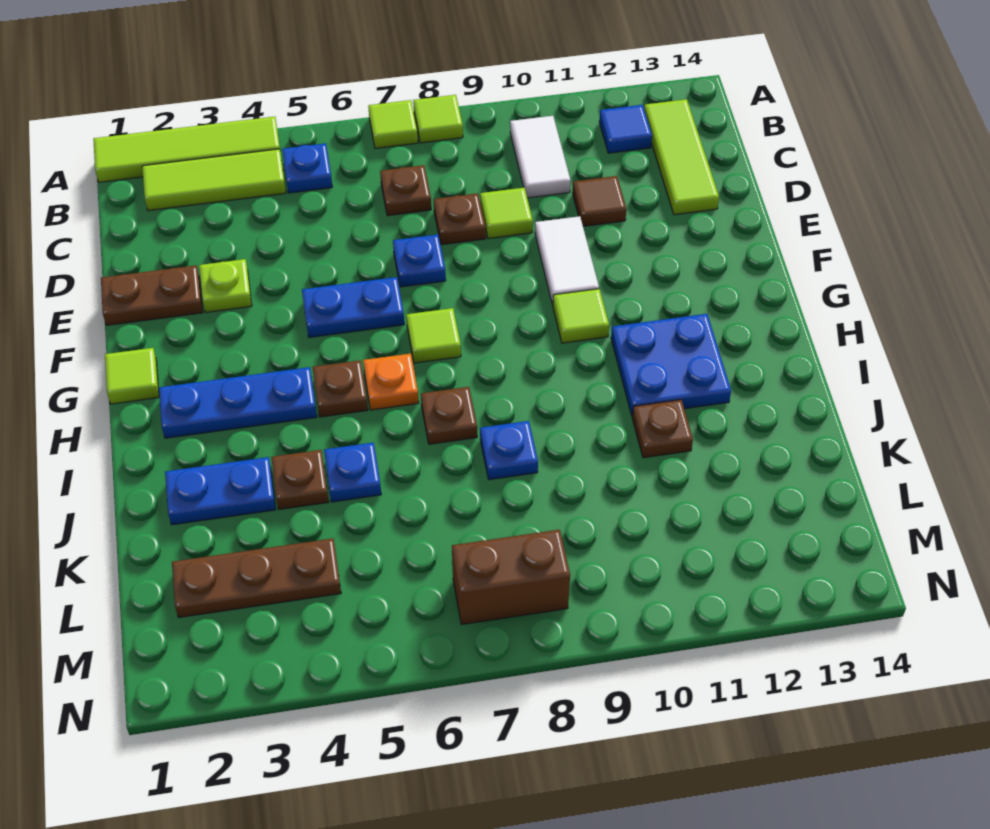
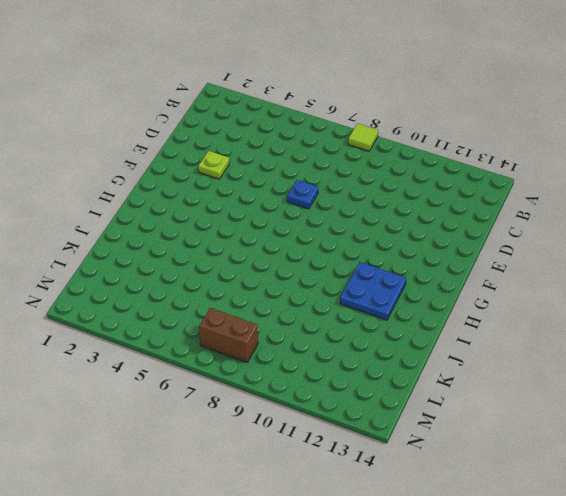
none -> lime tile A1:A4 level 1
none -> lime tile A7 level 1
none -> lime tile B2:B4 level 1
none -> blue plate B5 level 1

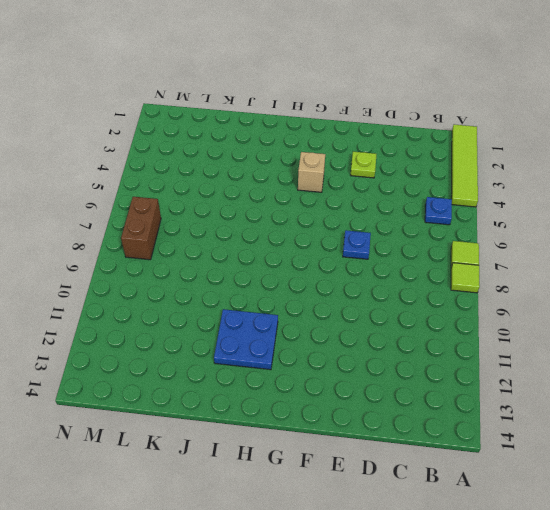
tan brick G4 level 1 -> none
none -> lime tile B2:B4 level 1
none -> white tile B10:C10 level 1
none -> blue tile B12 level 1
none -> lime tile B13:D13 level 1

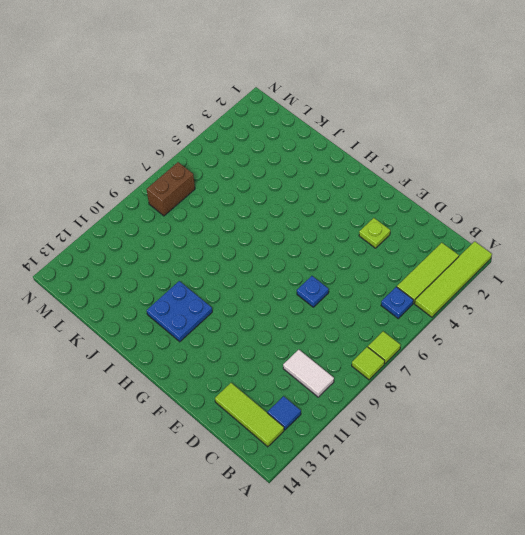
none -> brown plate C7 level 1
none -> brown plate D8 level 1
none -> lime tile D9 level 1
none -> brown tile D11 level 1

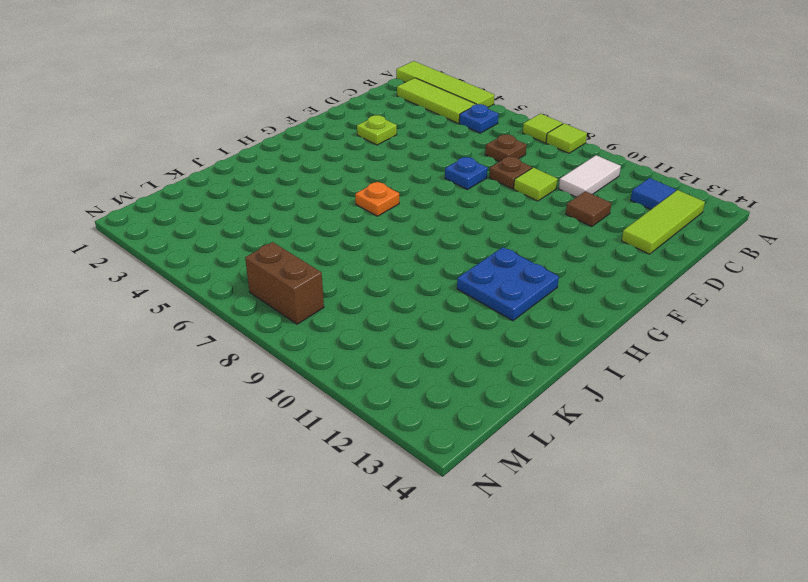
none -> brown plate E1:E2 level 1
none -> white tile E10:F10 level 1
none -> blue plate F5:F6 level 1
none -> lime tile G1 level 1

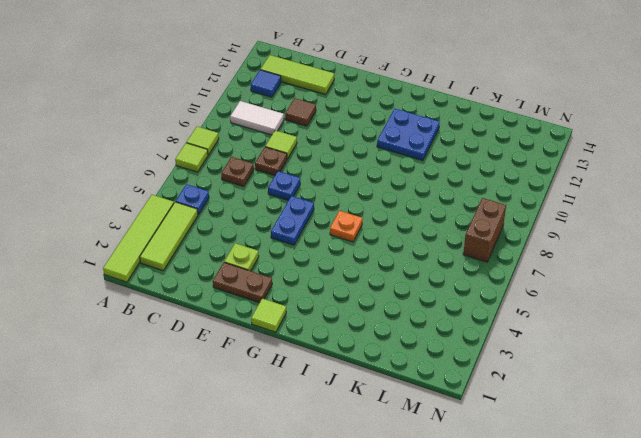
brown plate E2:F2 level 1 -> brown plate E1:E2 level 1
none -> white tile E10:F10 level 1
none -> lime tile G7 level 1
none -> lime tile G10 level 1
none -> blue plate H2:H4 level 1

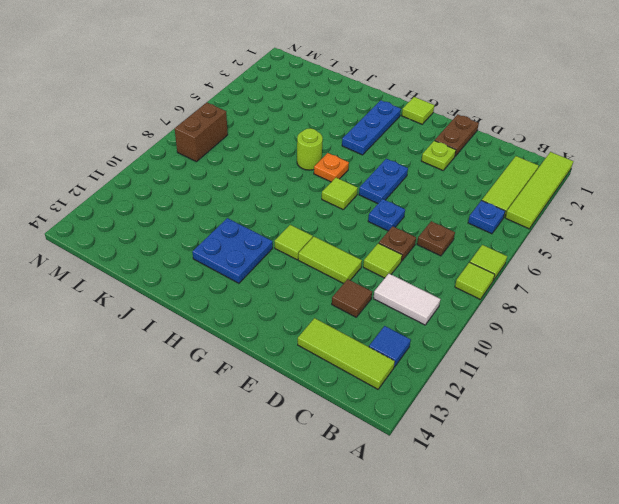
lime tile E10:F10 level 1 -> white tile E10:F10 level 1
lime round brick I6 level 1 -> none
none -> brown plate H5 level 1
none -> brown plate I7 level 1
none -> blue plate J2:J3 level 1
none -> brown plate J4 level 1

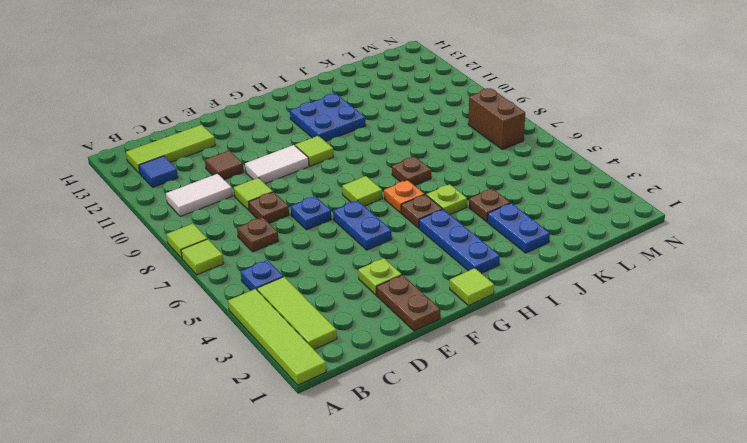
lime plate I5 level 1 -> none
none -> blue plate J5 level 1
none -> blue plate J8 level 1
none -> brown plate J11 level 1
none -> brown plate L2:L4 level 1

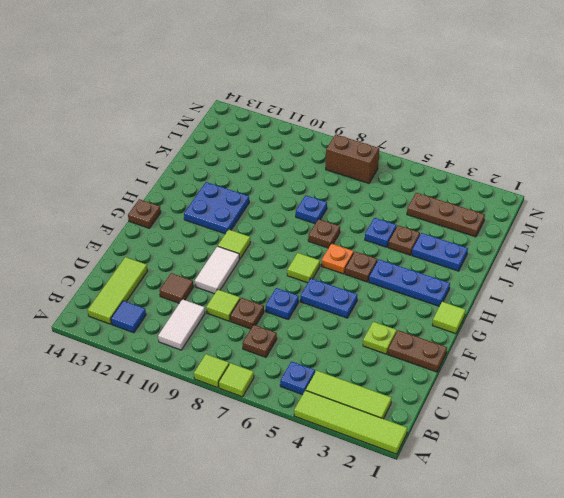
brown plate G14 level 1 -> brown plate J11 level 1

